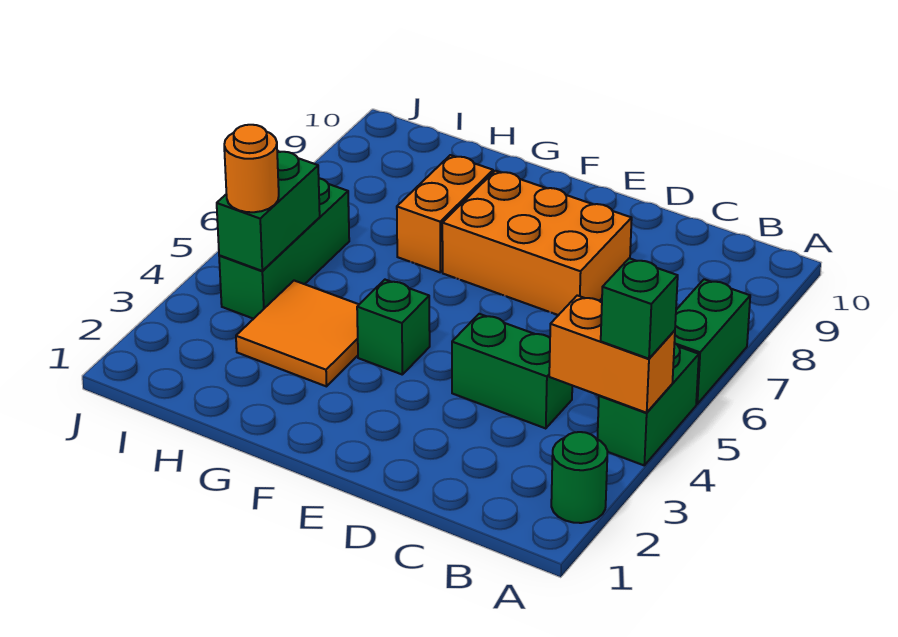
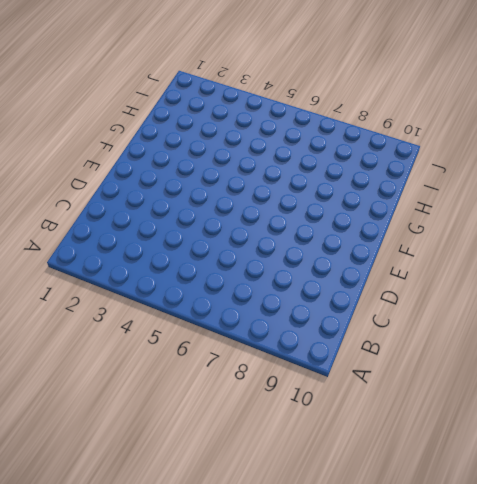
none -> green round brick A2 level 1
none -> green brick A4:A5 level 1
none -> green brick A6:A7 level 1

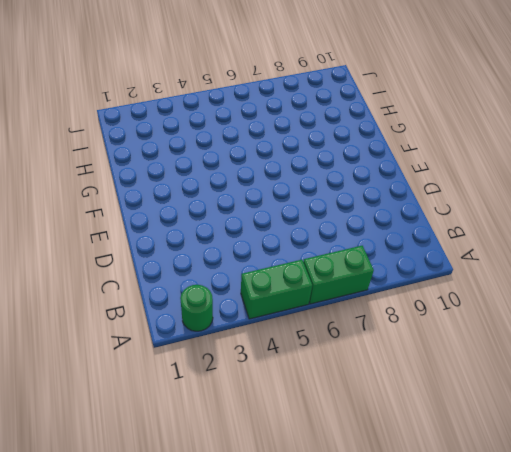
none -> green brick C4:D4 level 1
none -> orange brick D7:F8 level 1
none -> green brick F4 level 1

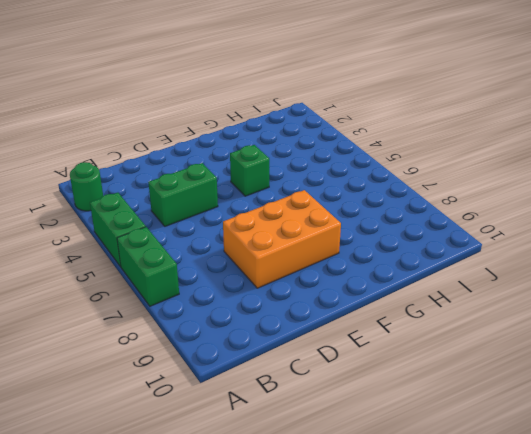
none -> orange tile G3:H4 level 1
none -> orange brick G7:G8 level 1
none -> green brick I4:I6 level 1

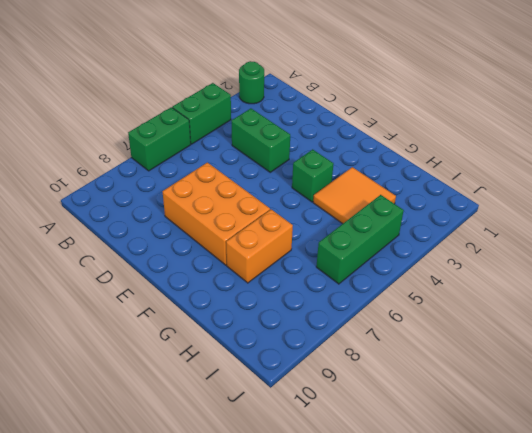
none -> orange brick A4:B4 level 2
none -> green brick I4:I5 level 2
none -> green brick A4 level 3

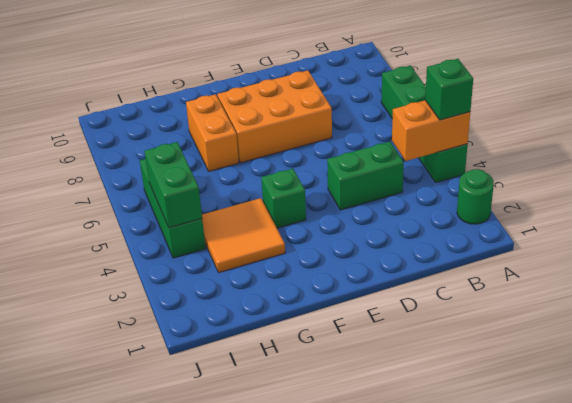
none -> orange round brick I4 level 3

